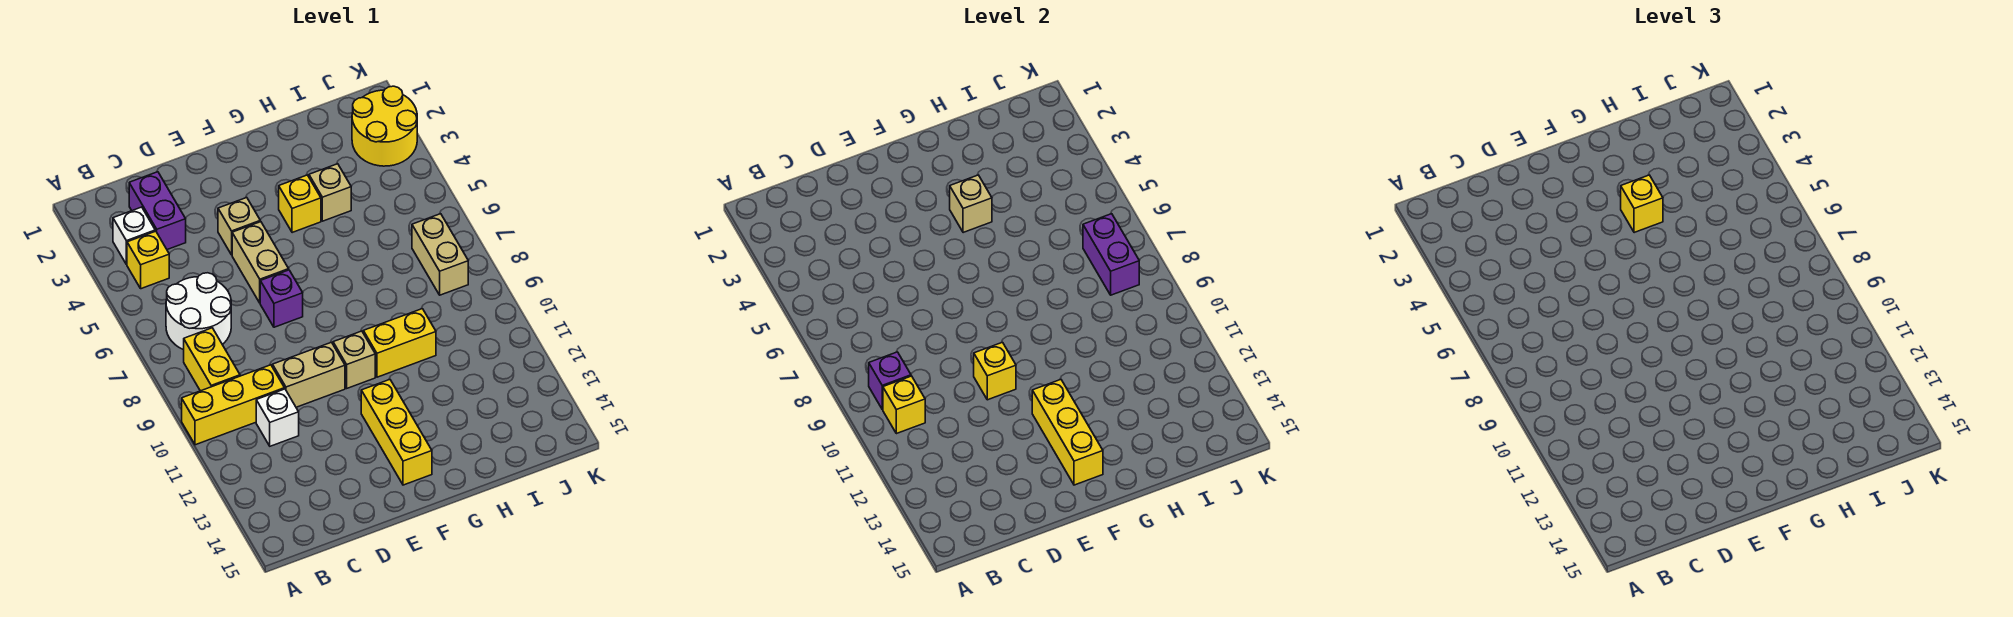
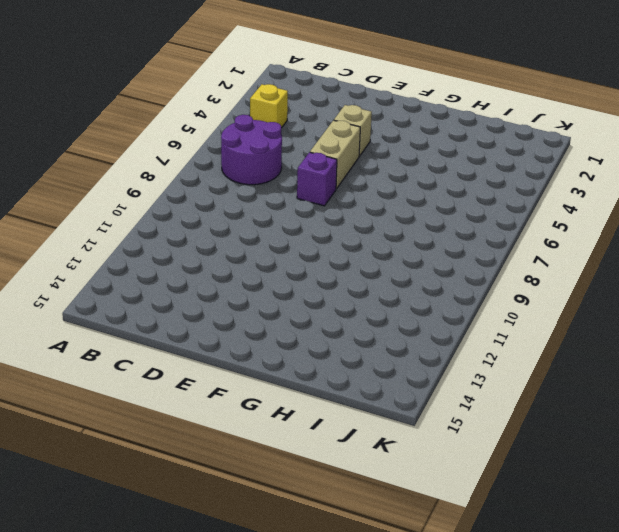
purple round brick B6:C7 level 1 -> white round brick B6:C7 level 1
none -> yellow brick A10:C10 level 1
none -> white brick B3 level 1
none -> yellow brick B8:B9 level 1

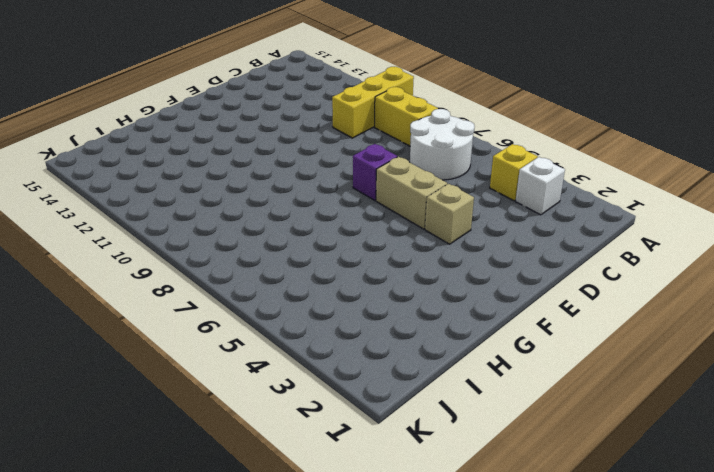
none -> purple brick C2:C3 level 1
none -> white brick C11 level 1
none -> tan brick D10:E10 level 1

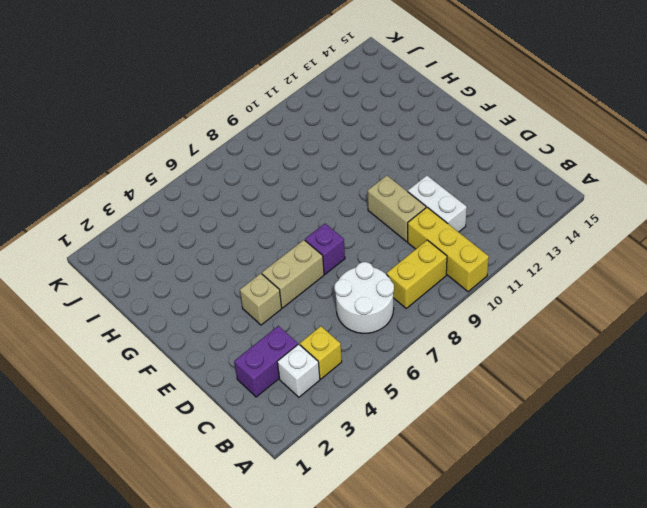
white brick C11:D11 level 1 -> white brick C11 level 1
none -> tan brick F10 level 1
none -> yellow brick F12:F14 level 1
none -> yellow brick G4 level 1

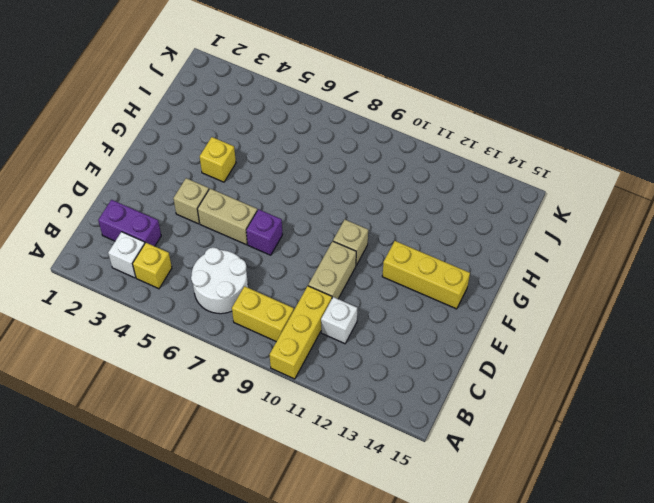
none -> yellow brick G10:H10 level 1
none -> tan brick H4 level 1
none -> yellow round brick J2:K3 level 1

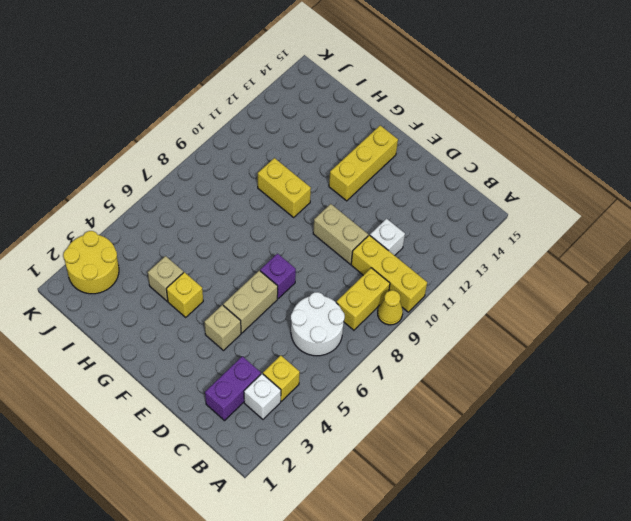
yellow cone A9 level 1 -> none
none -> tan brick F10 level 1
none -> tan brick J7:J8 level 1
none -> purple brick B9 level 2

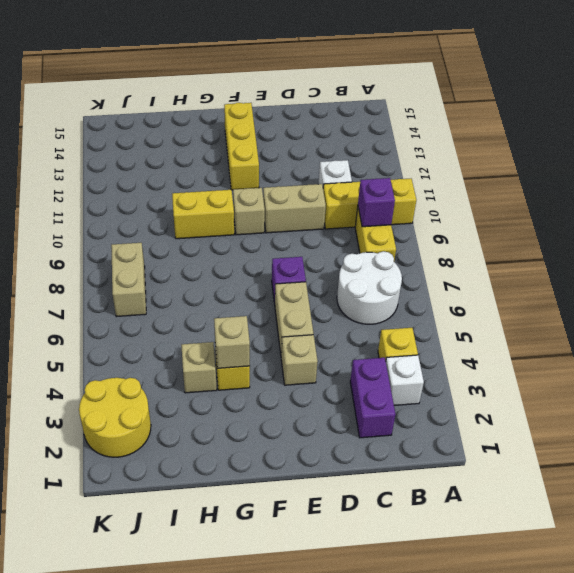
none -> yellow brick B10 level 2
none -> yellow brick E10 level 2
none -> yellow brick F12:F14 level 2

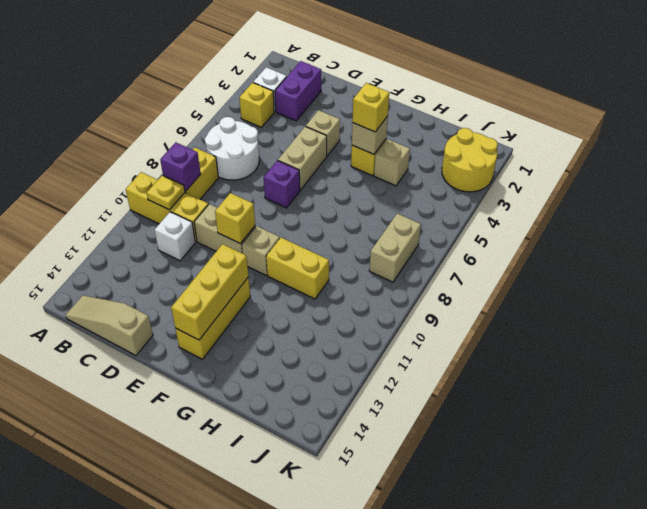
yellow plate B10 level 2 -> yellow brick B10 level 2
tan slope B15:D15 level 1 top D -> none
none -> purple brick J7:J8 level 2

